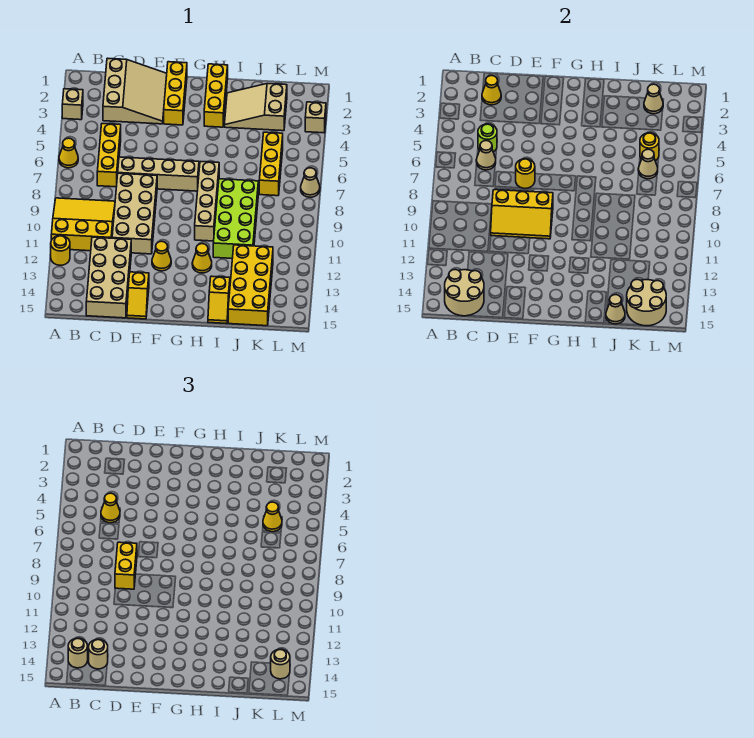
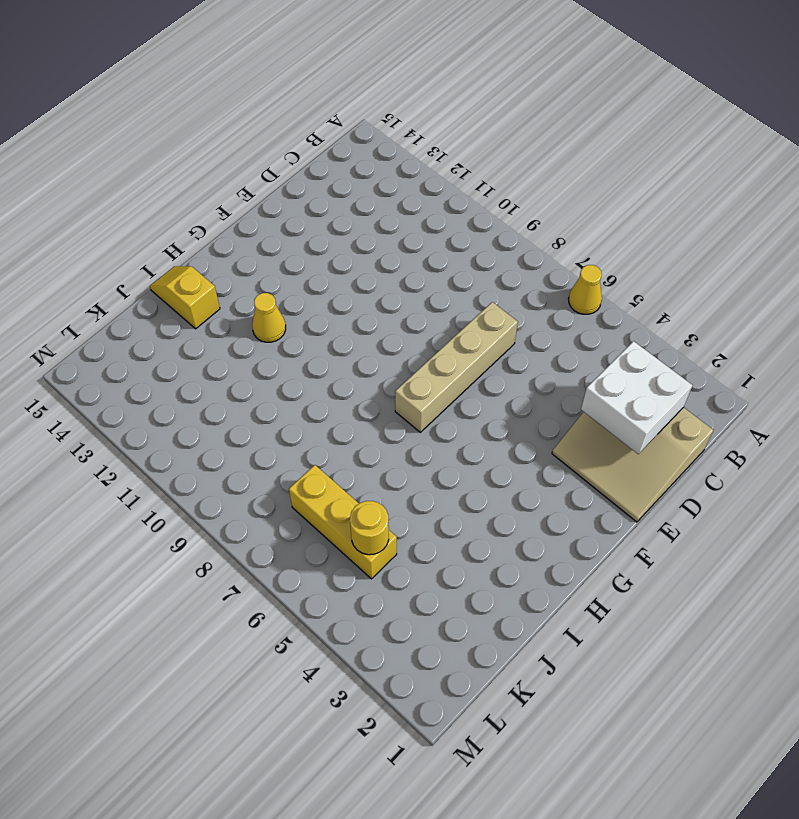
white brick C2:D3 level 2 -> yellow cone C2 level 2
none -> tan brick A3 level 1
none -> yellow slope A9:C11 level 1 top 11
none -> yellow round brick A12 level 1
none -> yellow brick C5:C7 level 1

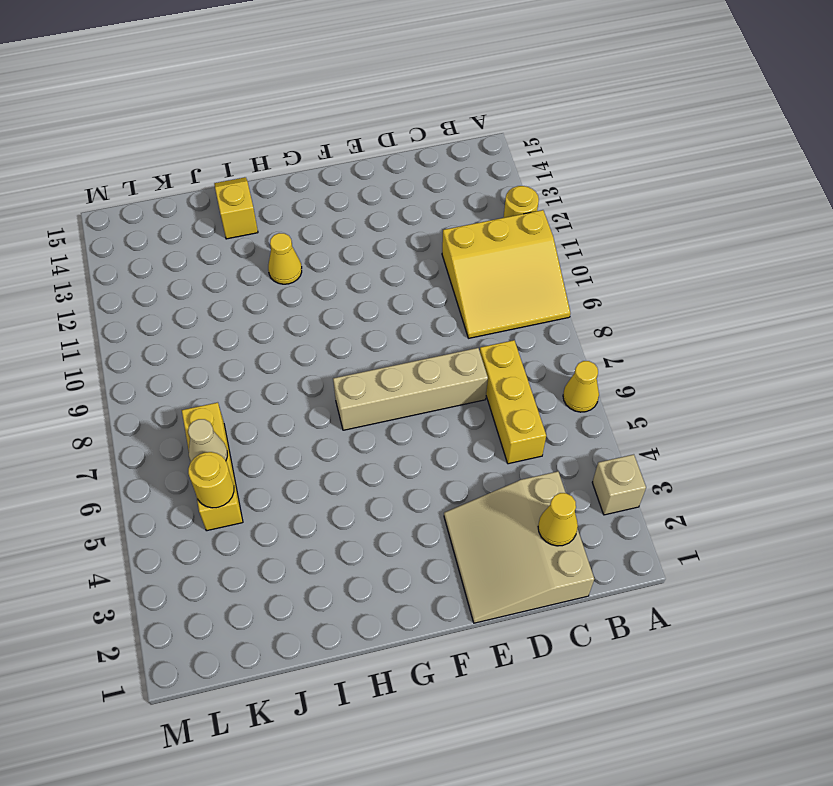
none -> tan brick C12:D15 level 1
none -> tan brick D8:E11 level 1
none -> yellow slope E14:E15 level 1 top 14
none -> yellow brick F1:F3 level 1

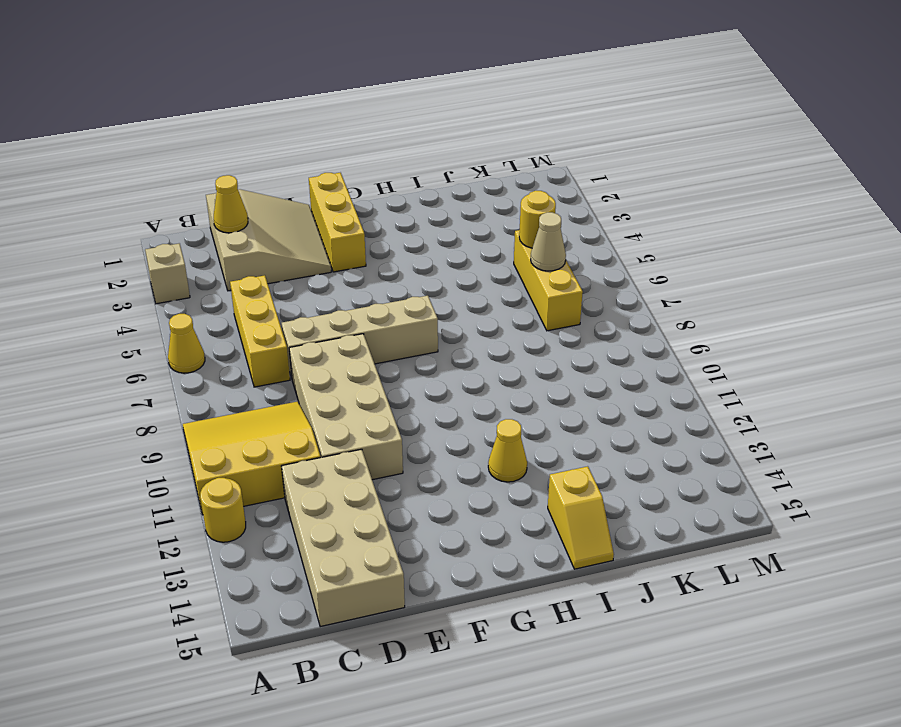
none -> yellow slope E14:E15 level 1 top 14
none -> yellow cone F12 level 1
none -> yellow brick H1:H3 level 1
none -> tan brick H7:H10 level 1

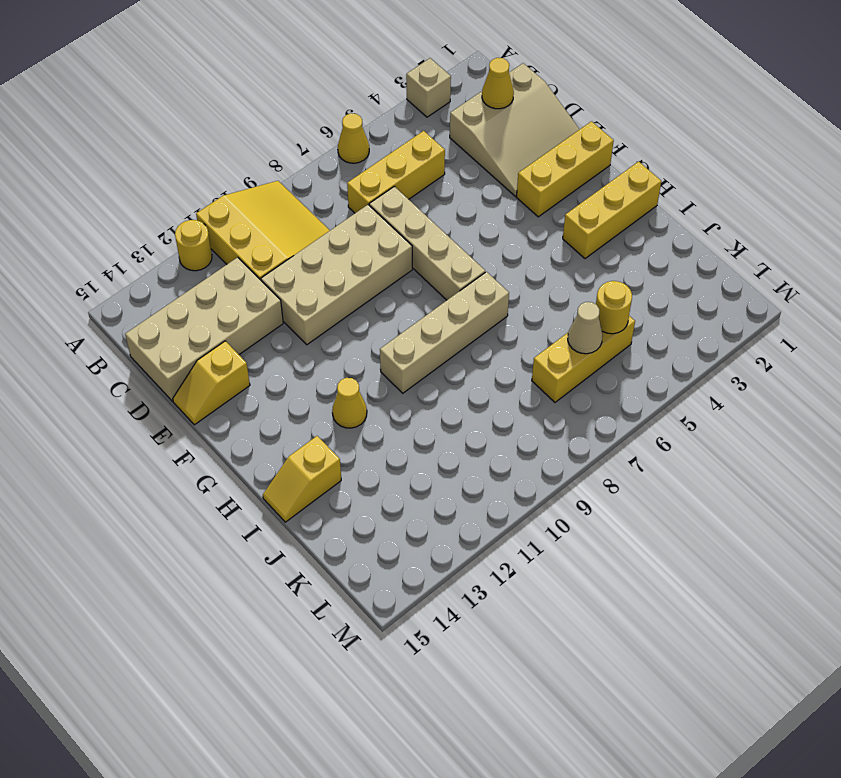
none -> yellow cone F12 level 1
none -> tan slope I2:K3 level 1 top K
none -> lime brick I8:J11 level 1
none -> yellow brick J12:K15 level 1

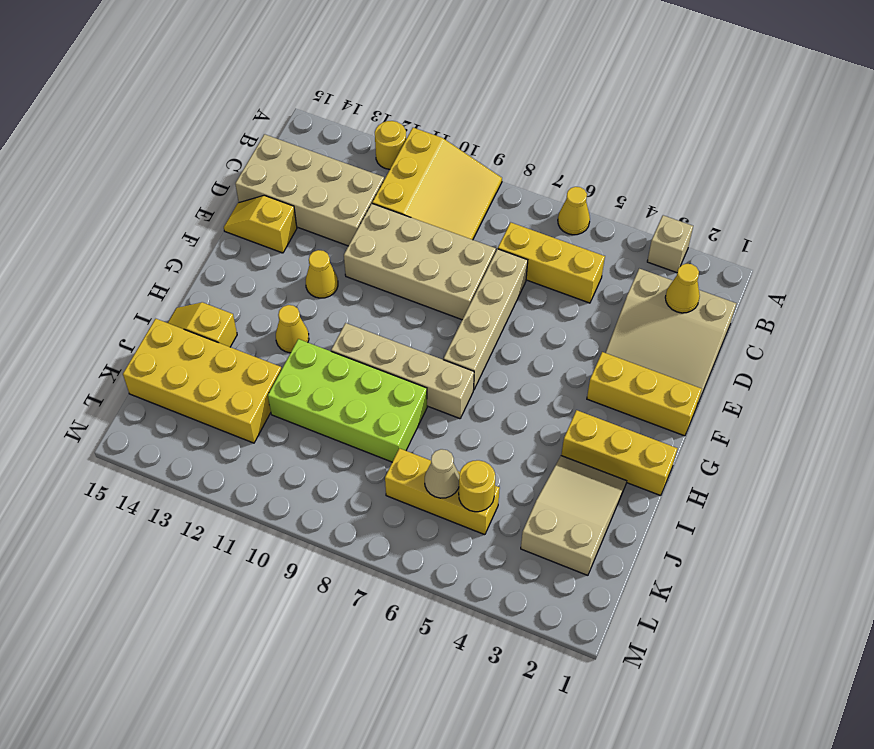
none -> tan brick M3 level 1
none -> tan cone M7 level 1
none -> tan round brick B14:C15 level 2
none -> lime round brick C5 level 2

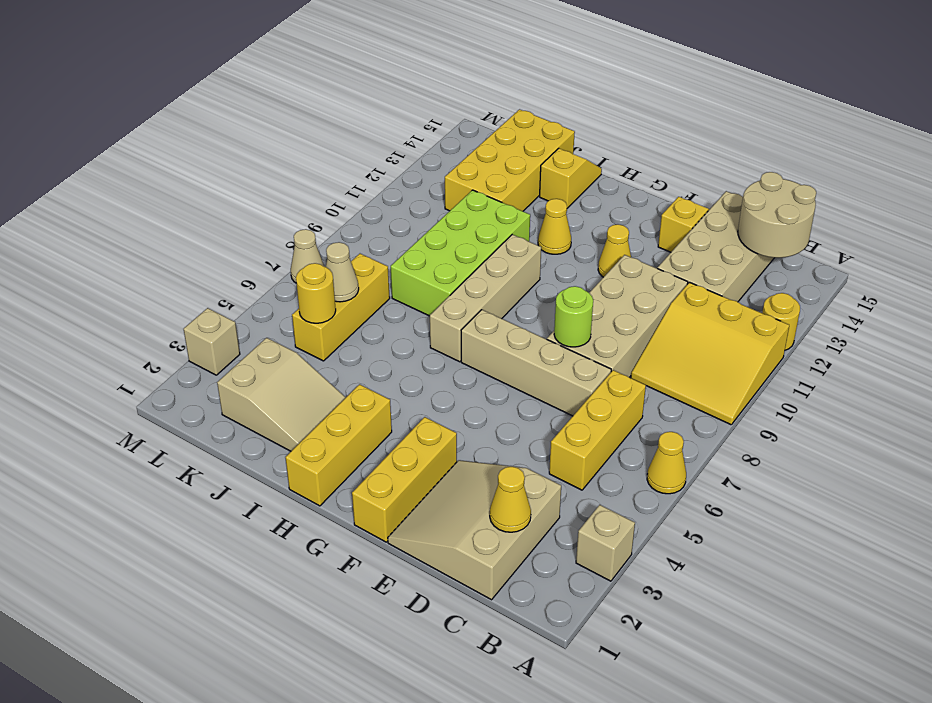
lime round brick E8 level 2 -> lime round brick C5 level 2
none -> tan cone C6 level 2
none -> yellow slope D9:F10 level 2 top 9
none -> yellow round brick E7 level 2
none -> tan cone J15 level 2

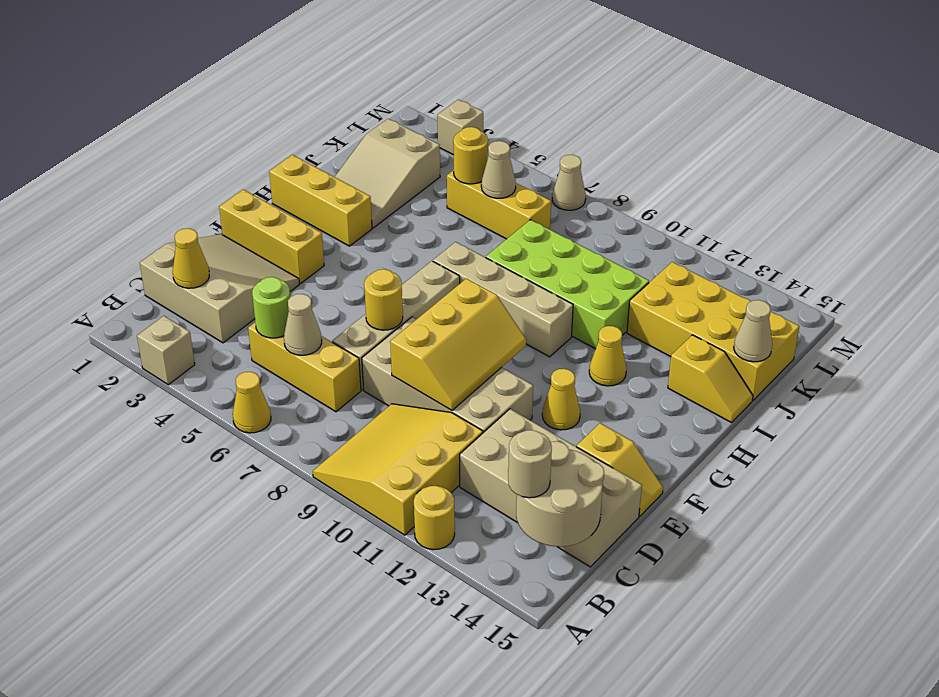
none -> tan cone K2 level 2
none -> tan round brick K14:L15 level 2
none -> yellow cone C5 level 3
none -> tan round brick C14 level 3

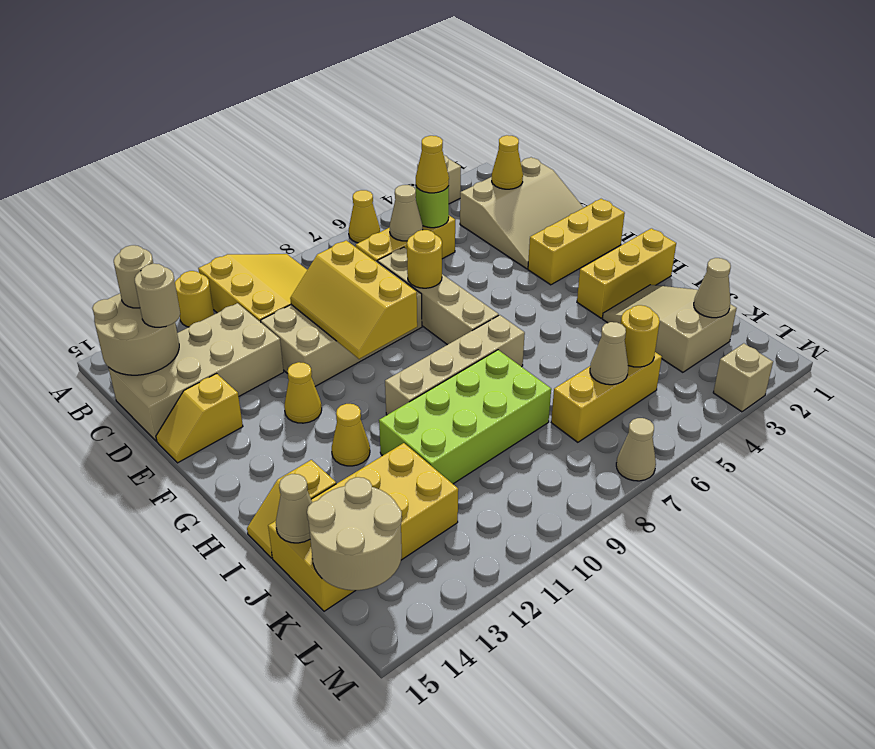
none -> yellow brick D8:D9 level 3
none -> yellow cone K5 level 3
none -> tan round brick L14 level 3

